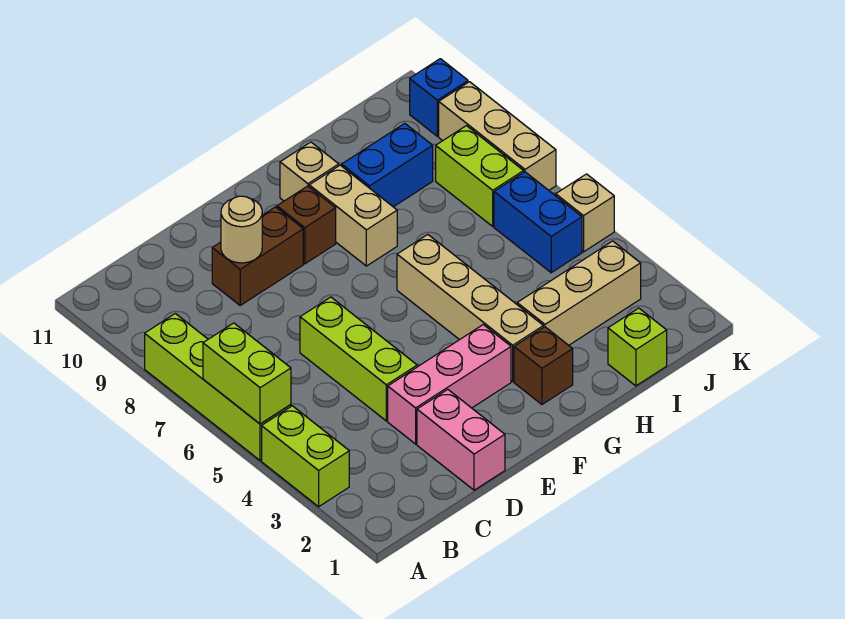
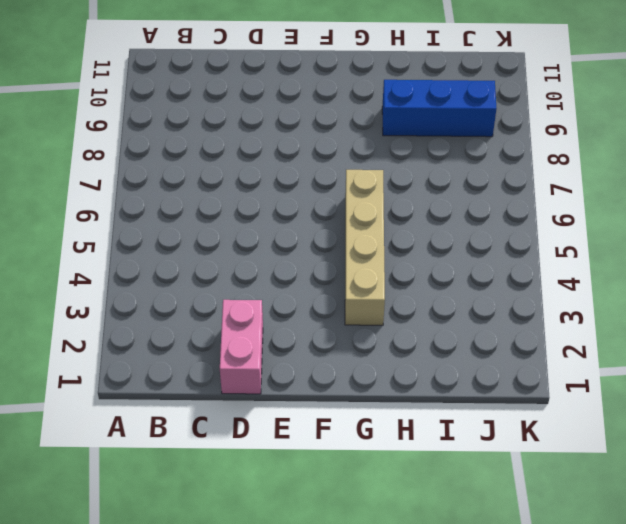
blue brick H9:J9 level 1 -> blue brick H9:I9 level 1
none -> lime brick A3:A4 level 1
none -> lime brick A5:A8 level 1
none -> pink brick D3:F3 level 1

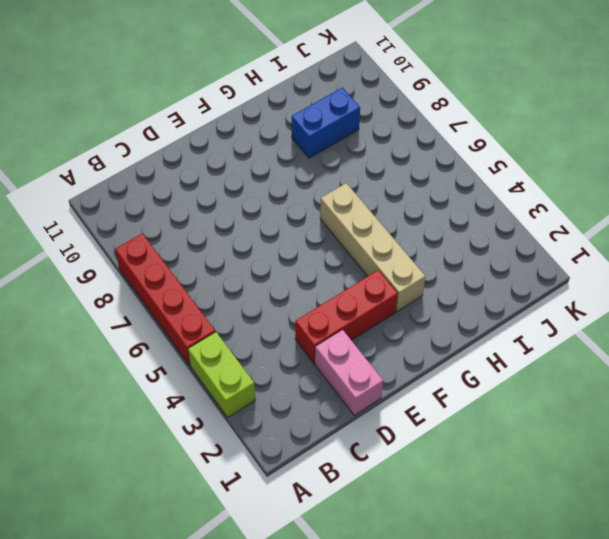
red brick A5:A8 level 1 -> lime brick A5:A8 level 1
red brick D3:F3 level 1 -> pink brick D3:F3 level 1
none -> lime brick D4:D6 level 1
none -> brown brick D9:E9 level 1
none -> brown brick F9 level 1

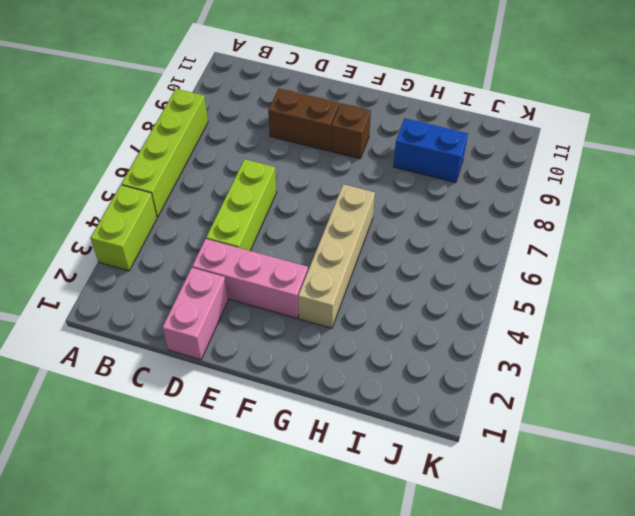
none -> brown brick G2 level 1
none -> tan brick G8:G9 level 1
none -> tan brick G10 level 1

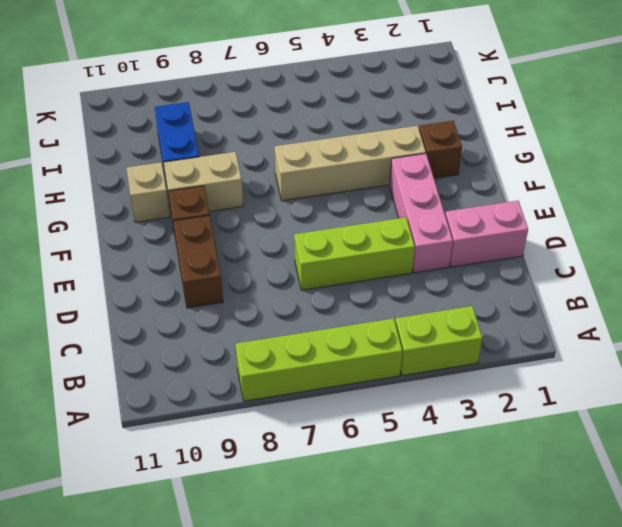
none -> tan brick H3:J3 level 1
none -> lime brick I1 level 1
none -> blue brick J5:J6 level 1

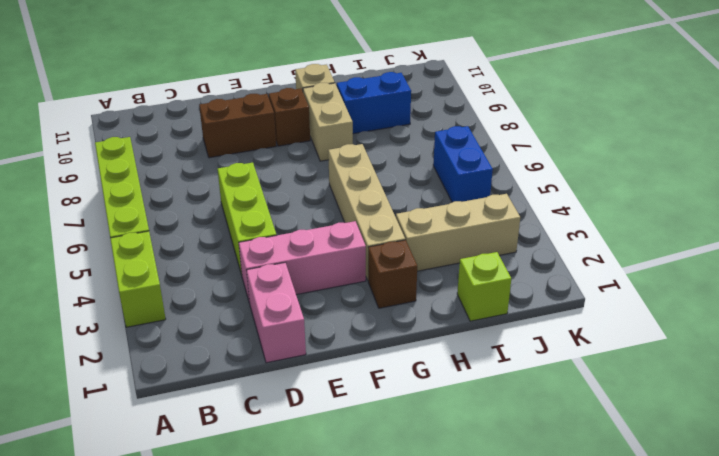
none -> lime brick J7:J8 level 1
none -> tan brick K5 level 1
none -> tan brick K7:K9 level 1

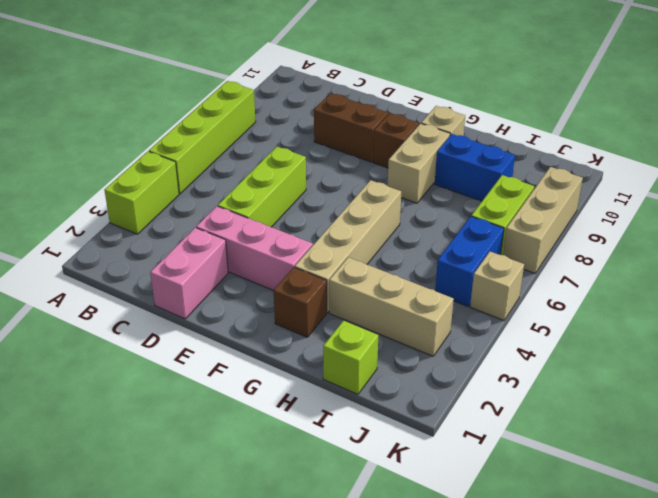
none -> blue brick K10 level 1
none -> lime brick A5:A6 level 2
none -> tan round brick D9 level 2

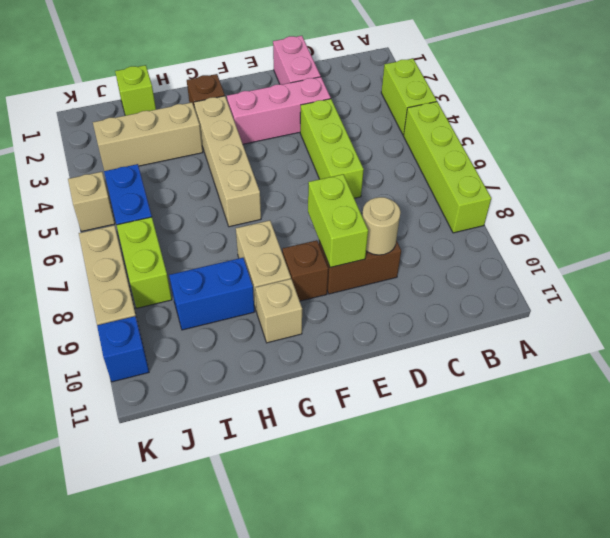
lime brick E8:E9 level 2 -> lime brick A5:A6 level 2

